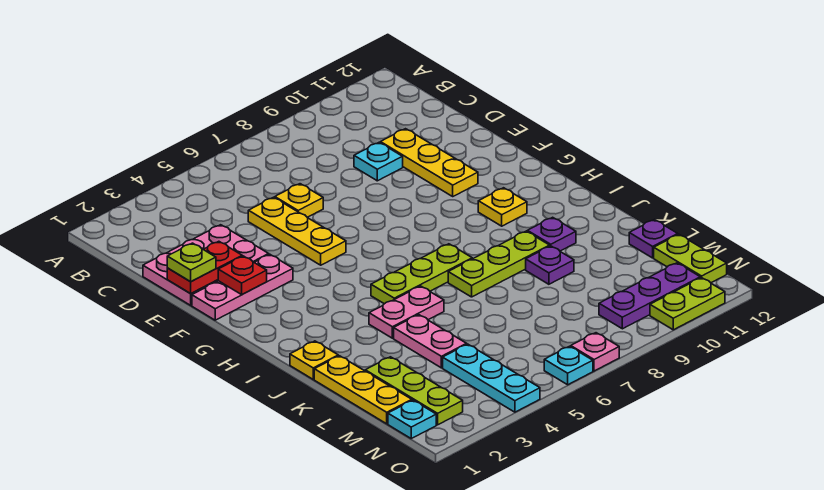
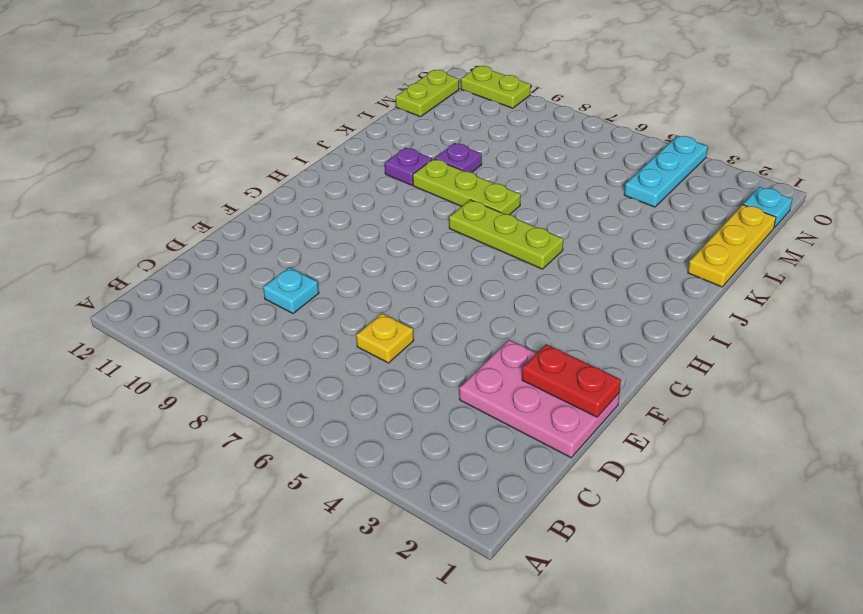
none -> yellow plate D5:F5 level 1
none -> yellow plate D10:F10 level 1
none -> pink plate F1:F3 level 1

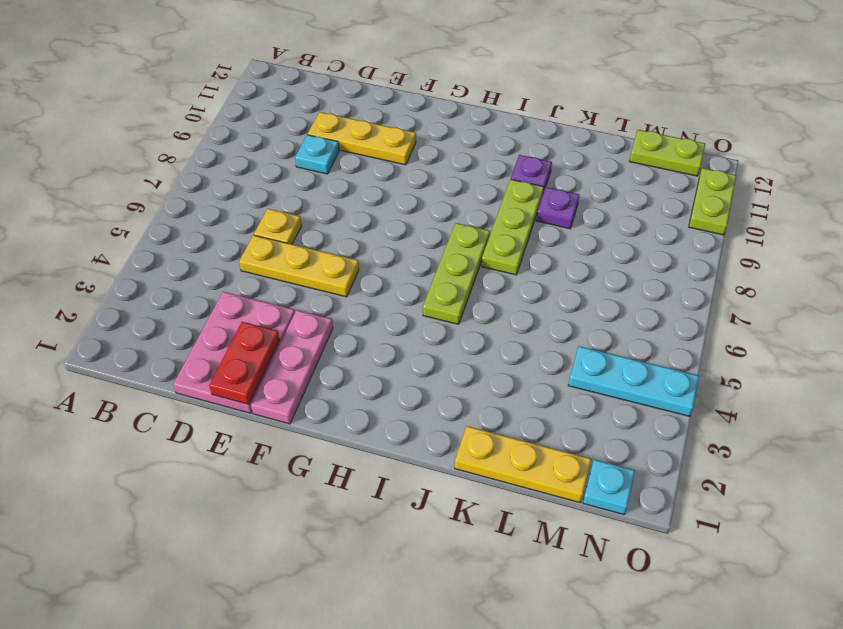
none -> yellow plate H10 level 1
none -> yellow plate J1 level 1
none -> pink plate J4:J5 level 1

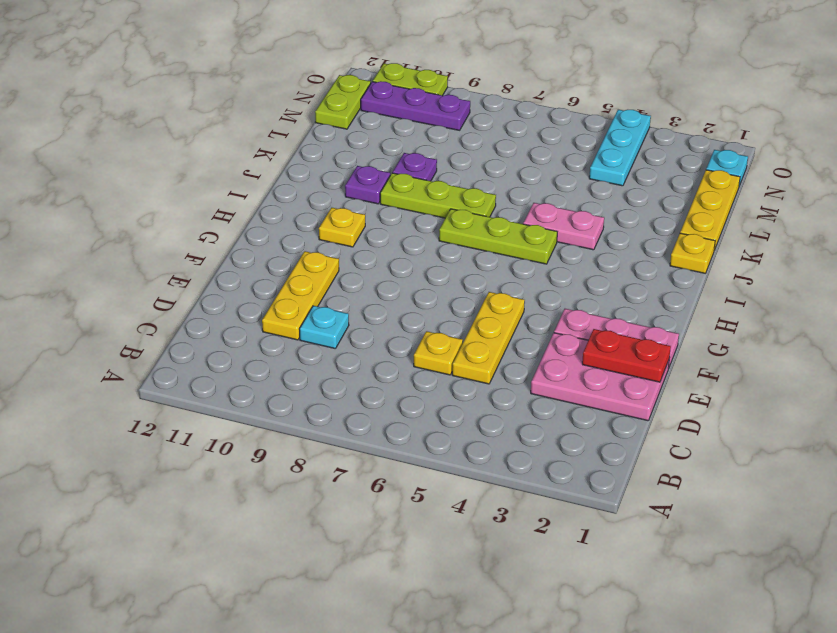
none -> pink plate K4:L4 level 1
none -> lime plate L2:N2 level 1
none -> purple plate L12 level 1

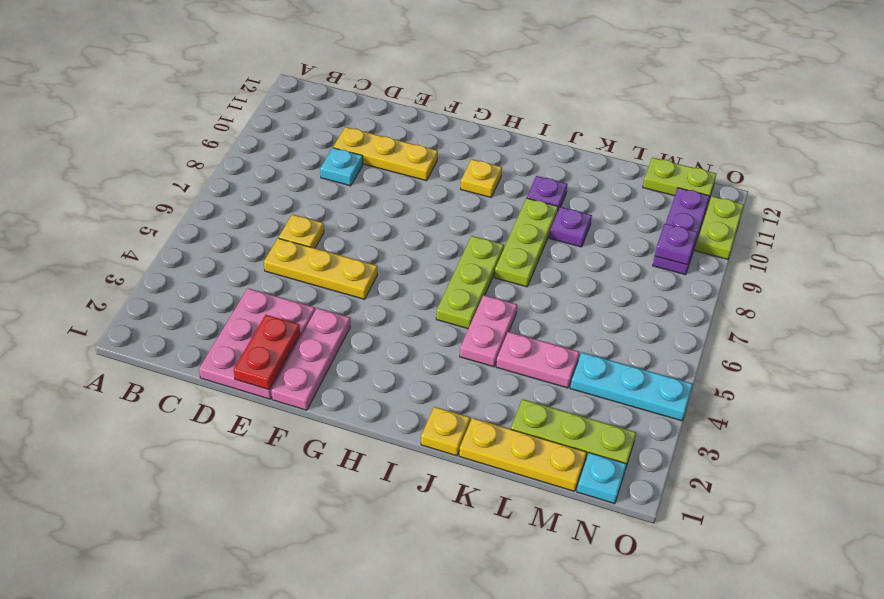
purple plate N9 level 2 -> purple plate L12 level 1
none -> cyan plate O6 level 1
none -> pink plate O7 level 1
none -> red plate F2 level 2

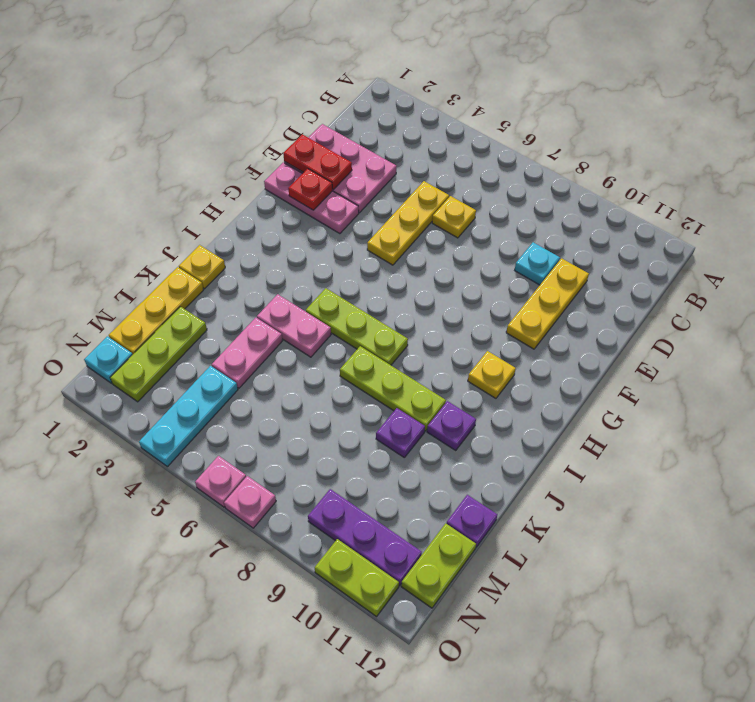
pink plate O6 level 1 -> cyan plate O6 level 1
none -> lime plate E1 level 3

